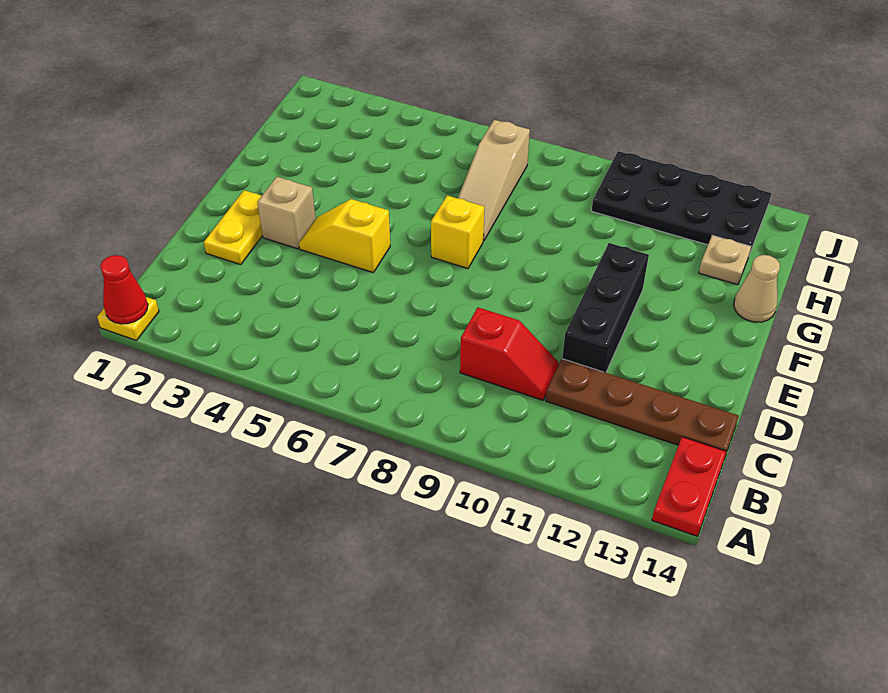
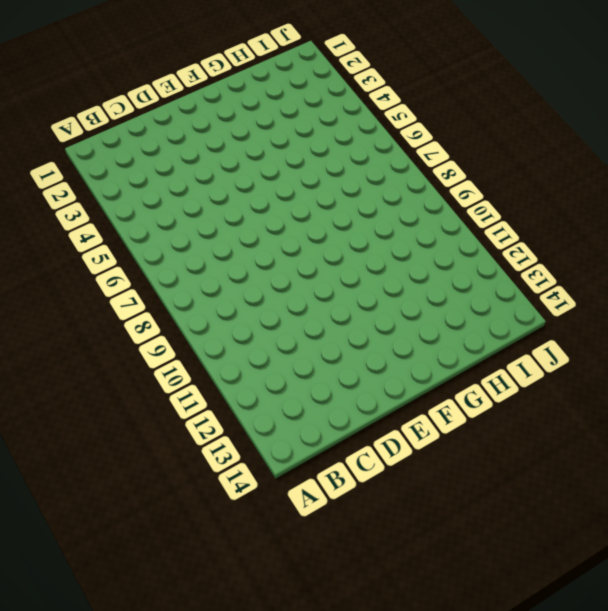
none -> yellow plate A1 level 1
none -> red plate A14:B14 level 1
none -> red slope C9:C10 level 1 top 9

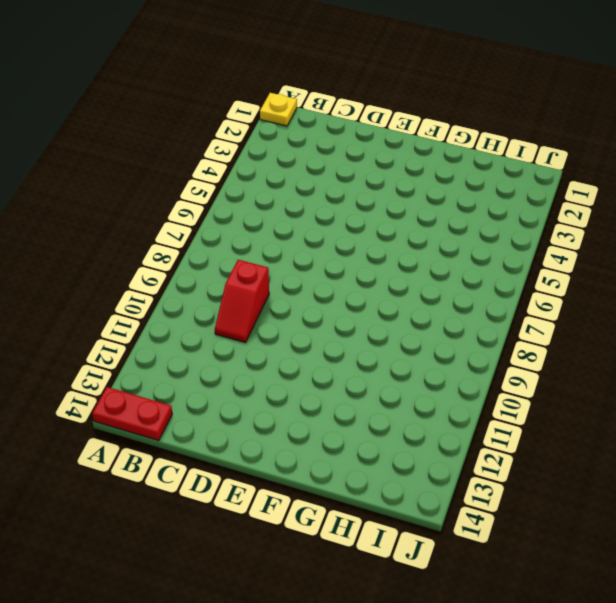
none -> brown plate C11:C14 level 1
none -> yellow plate D2:E2 level 1
none -> black brick D11:F11 level 1

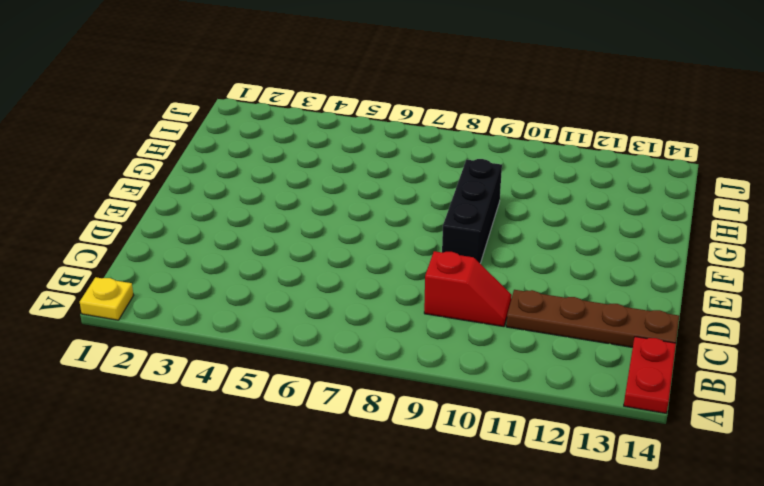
black brick E9:G9 level 1 -> black brick D11:F11 level 1
none -> yellow plate D2:E2 level 1
none -> tan brick E3 level 1
none -> yellow slope E4:E5 level 1 top 5

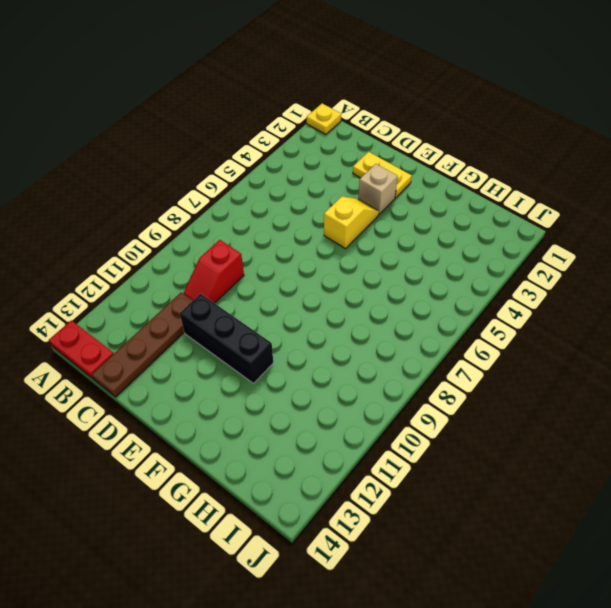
none -> yellow brick F7 level 1
none -> tan slope G7:I7 level 1 top I
none -> tan cone G14 level 1

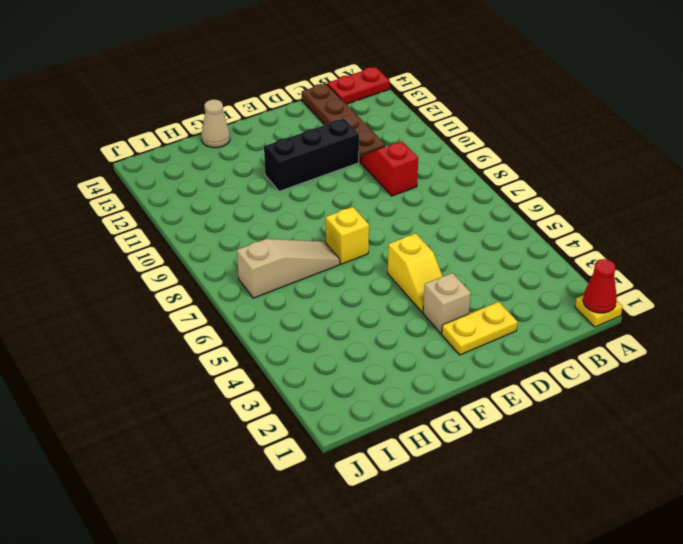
none -> tan plate H13 level 1
none -> black plate I10:J13 level 1

